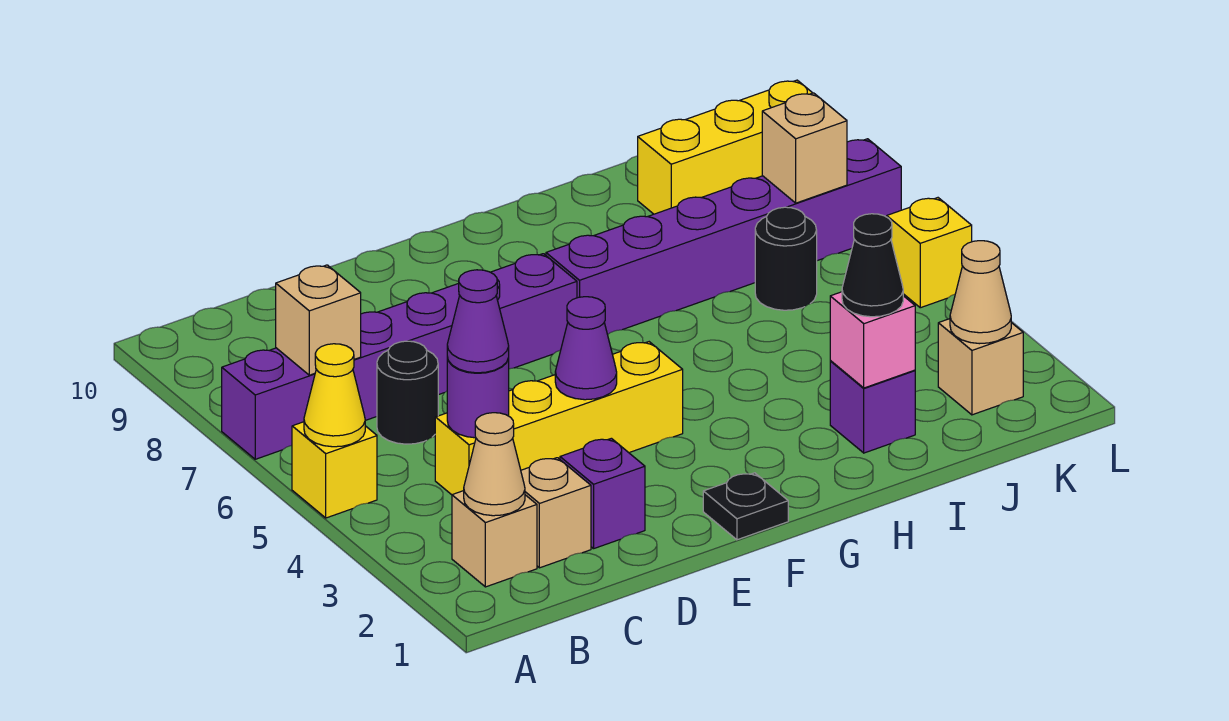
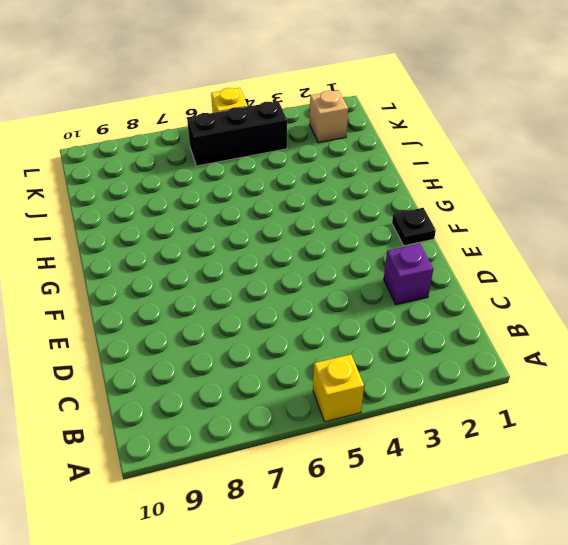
black brick K4:K6 level 1 -> none
none -> purple brick A7:F7 level 1
none -> tan brick B2 level 1
none -> tan brick C2 level 1

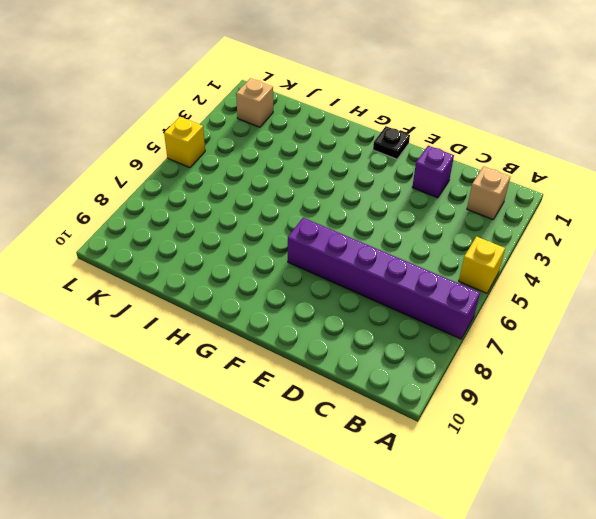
none -> tan brick C2 level 1
none -> yellow brick C4:F4 level 1
none -> black round brick C6 level 1

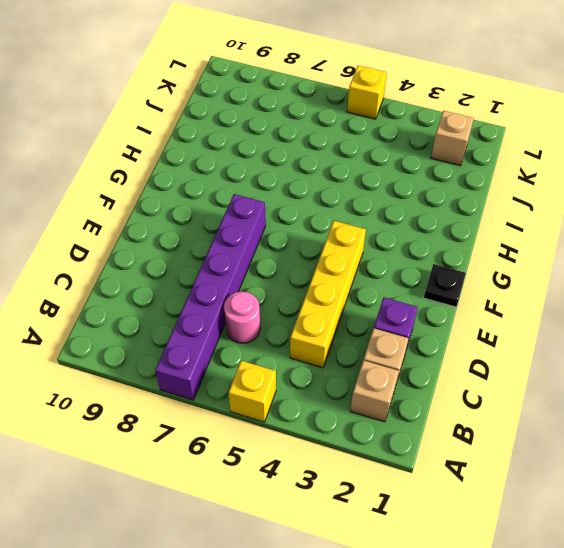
pink round brick C6 level 1 -> black round brick C6 level 1
none -> purple brick G7:L7 level 1
none -> purple brick I2 level 1
none -> black round brick J6 level 1

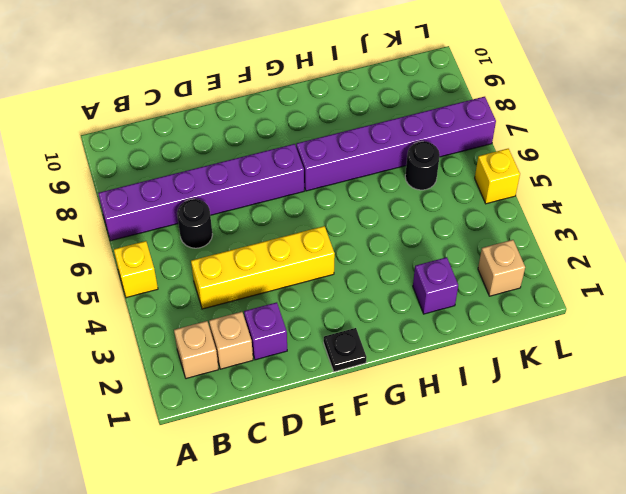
none -> yellow brick J9:L9 level 1
none -> yellow cone A5 level 2
none -> tan cone B2 level 2

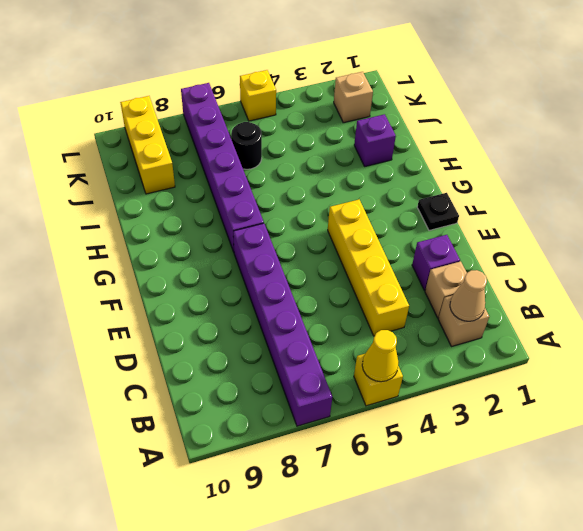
none -> black round brick C6 level 1
none -> tan brick B7 level 2
none -> purple round brick C4 level 2

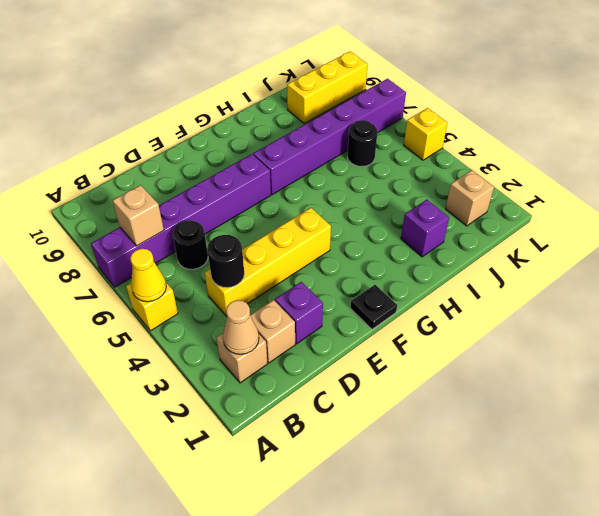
black round brick C4 level 2 -> purple round brick C4 level 2
none -> purple cone E4 level 2
none -> pink brick I2 level 2
none -> tan cone K2 level 2

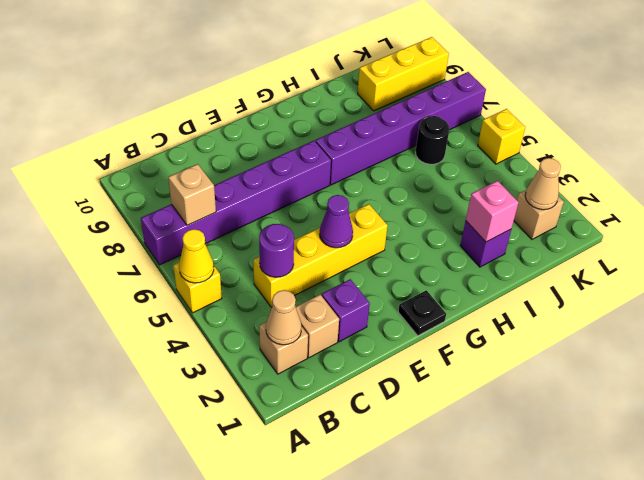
none -> black round brick C6 level 1
none -> tan brick K7 level 2
none -> purple cone C4 level 3

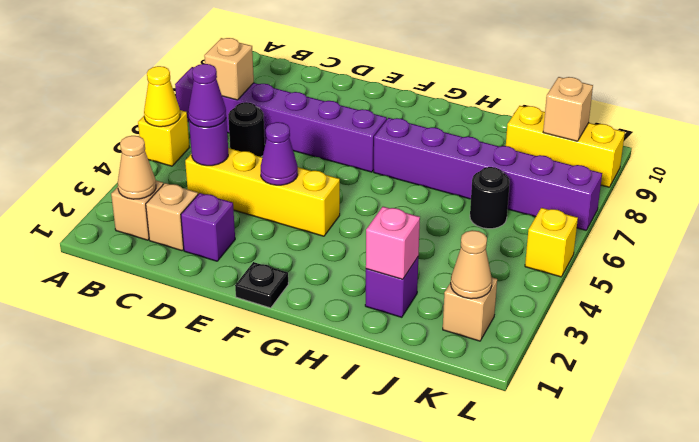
tan brick K9 level 2 -> tan brick K7 level 2
none -> black cone I2 level 3

